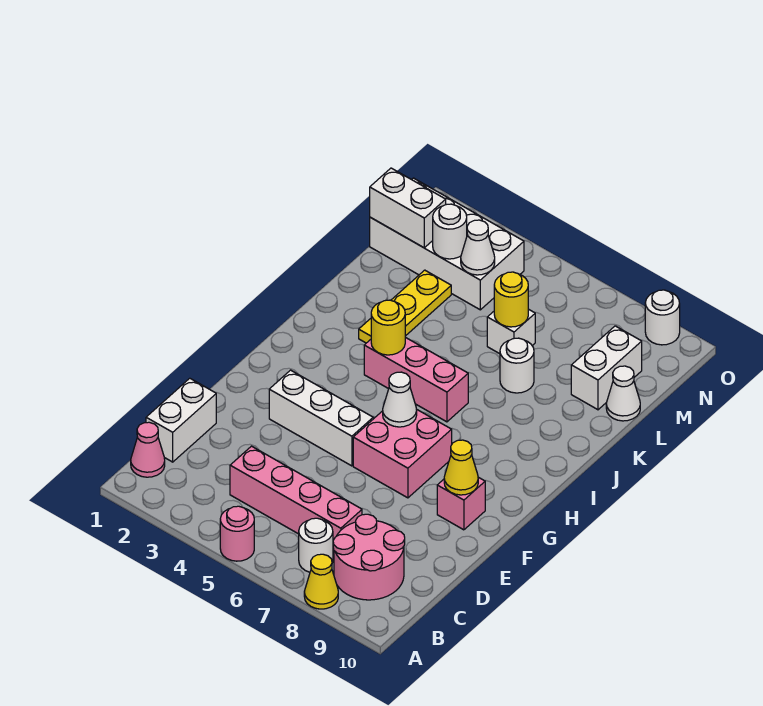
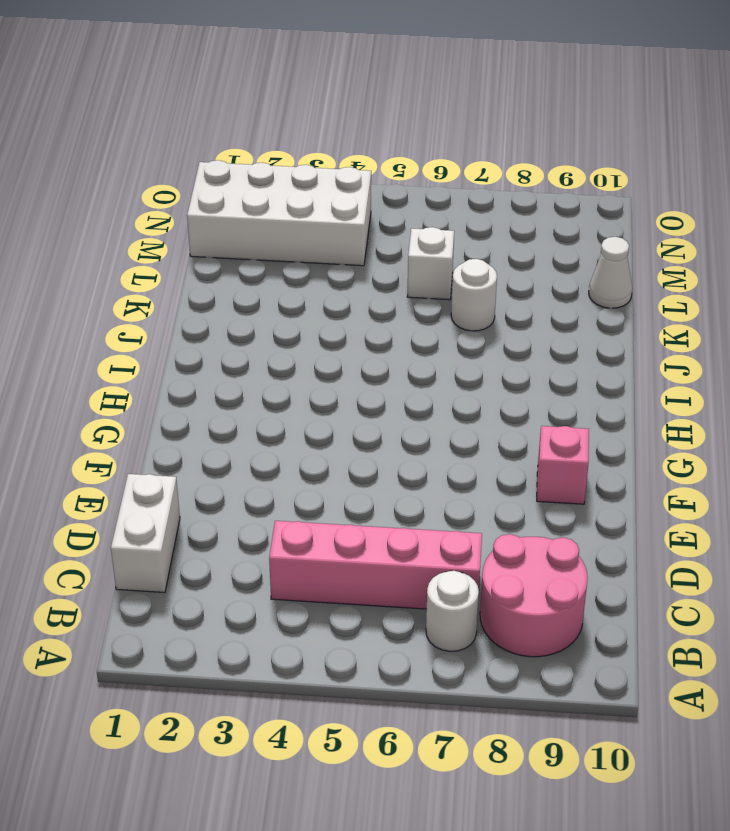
none -> pink round brick A5 level 1
none -> yellow cone A8 level 1
none -> pink cone B1 level 1

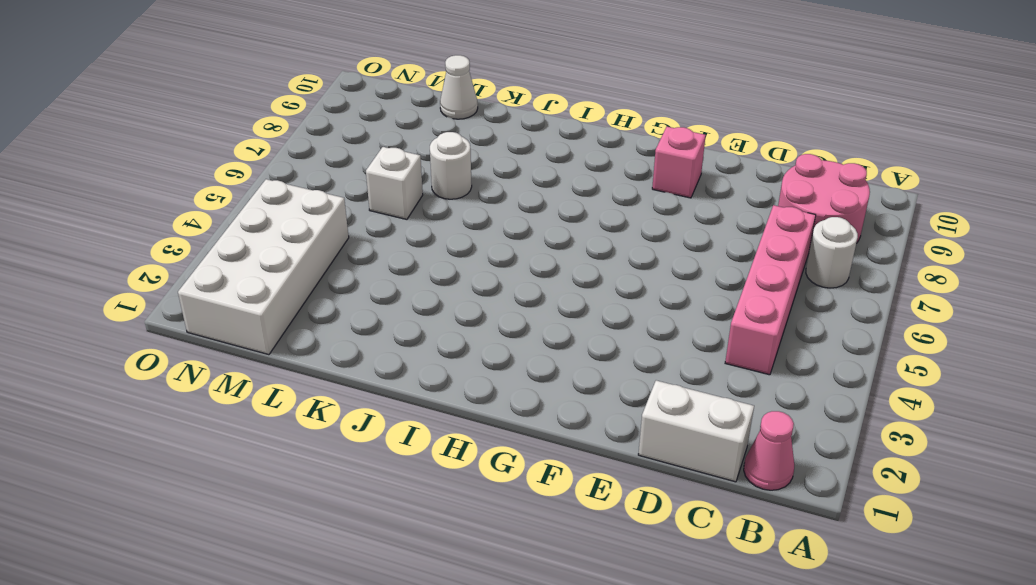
none -> pink round brick A5 level 1
none -> yellow cone A8 level 1
none -> white brick F3:F5 level 1

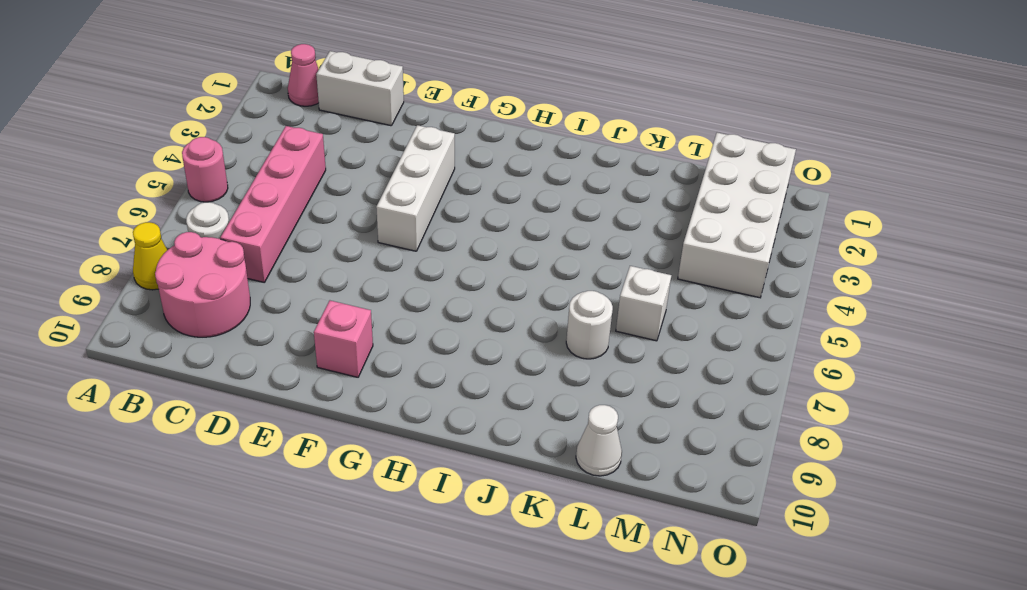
none -> pink brick F6:G7 level 1
none -> pink brick I4:I6 level 1
none -> yellow plate J3:L3 level 1

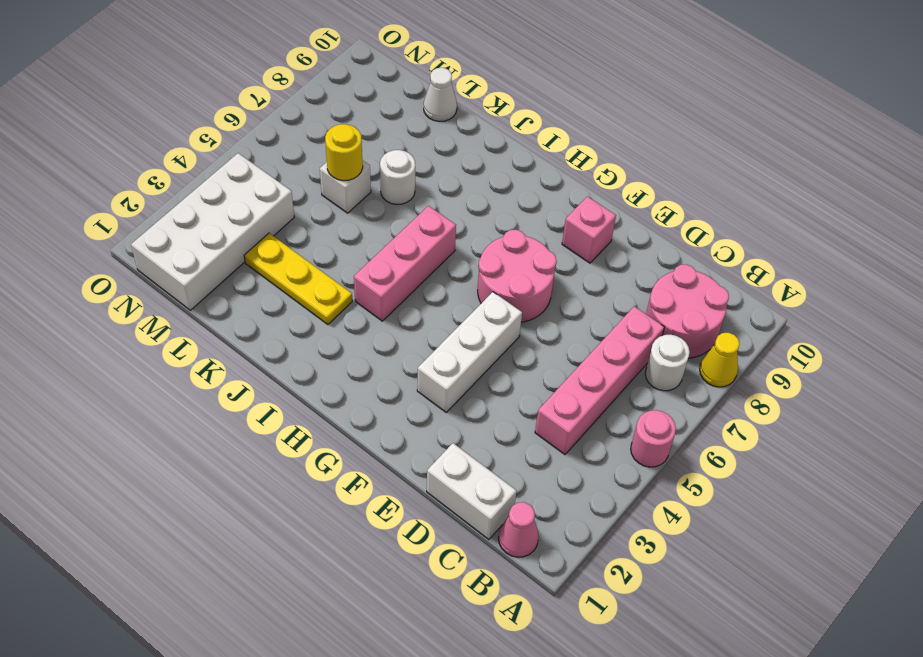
pink round brick F6:G7 level 1 -> pink brick F6:G7 level 1
none -> white brick L9:M9 level 1
none -> white round brick O9 level 1
none -> yellow cone F9 level 2

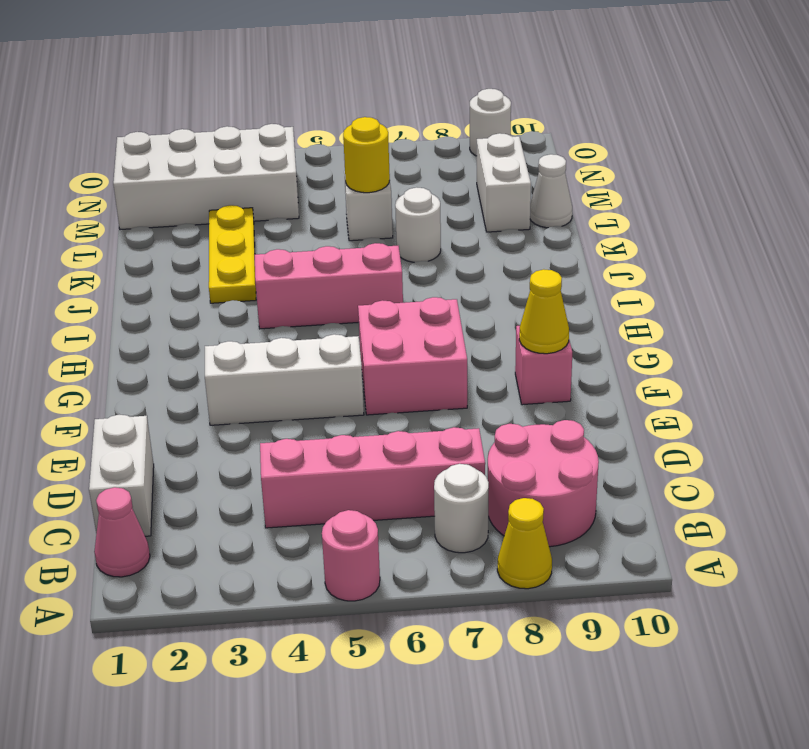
none -> white cone G6 level 2
none -> yellow round brick I4 level 2
none -> white brick M1:M2 level 2

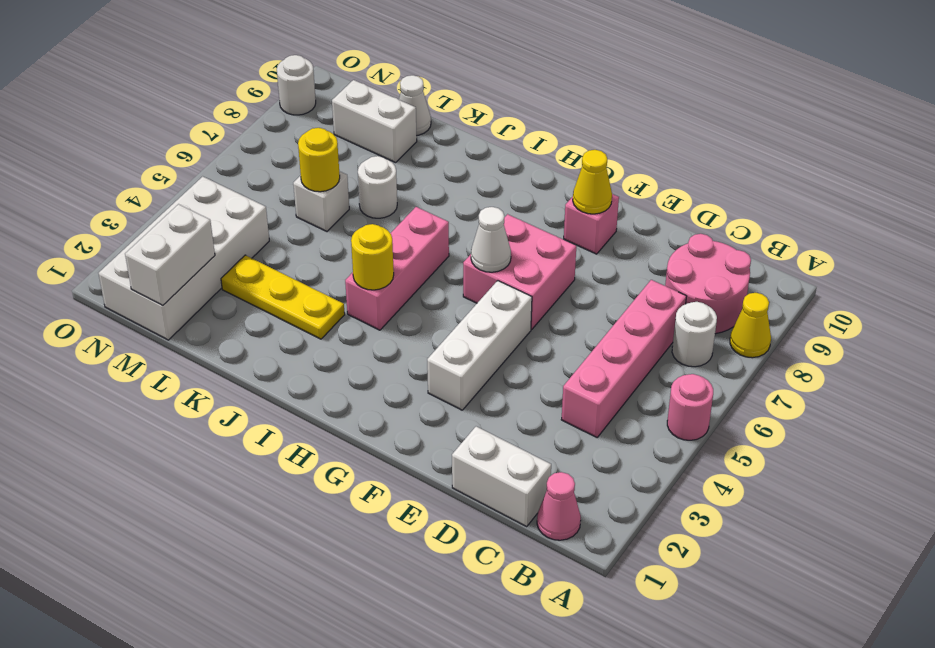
none -> white round brick M3 level 2
none -> white cone M4 level 2

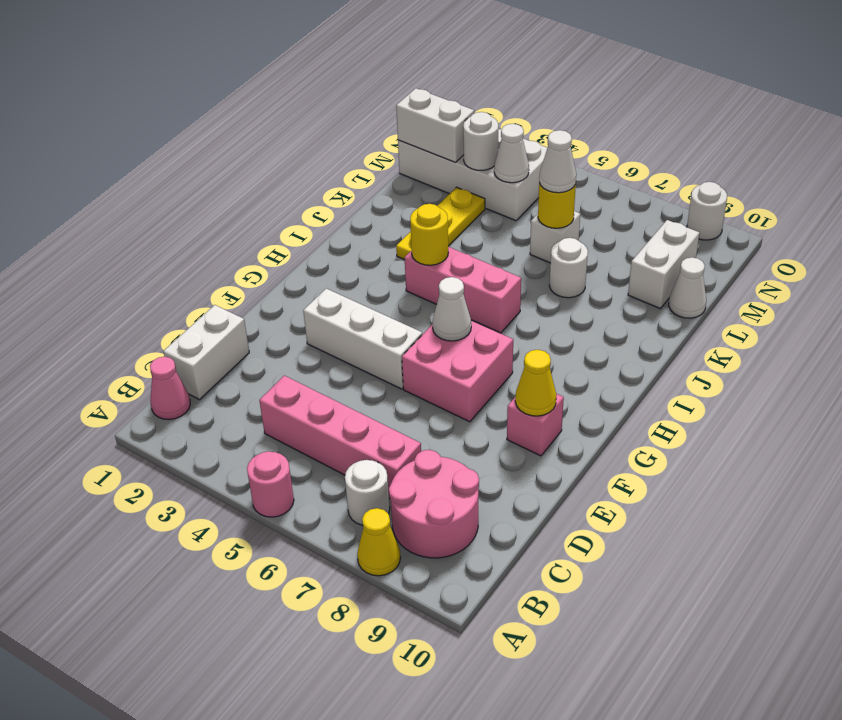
white cone L6 level 3 -> none

